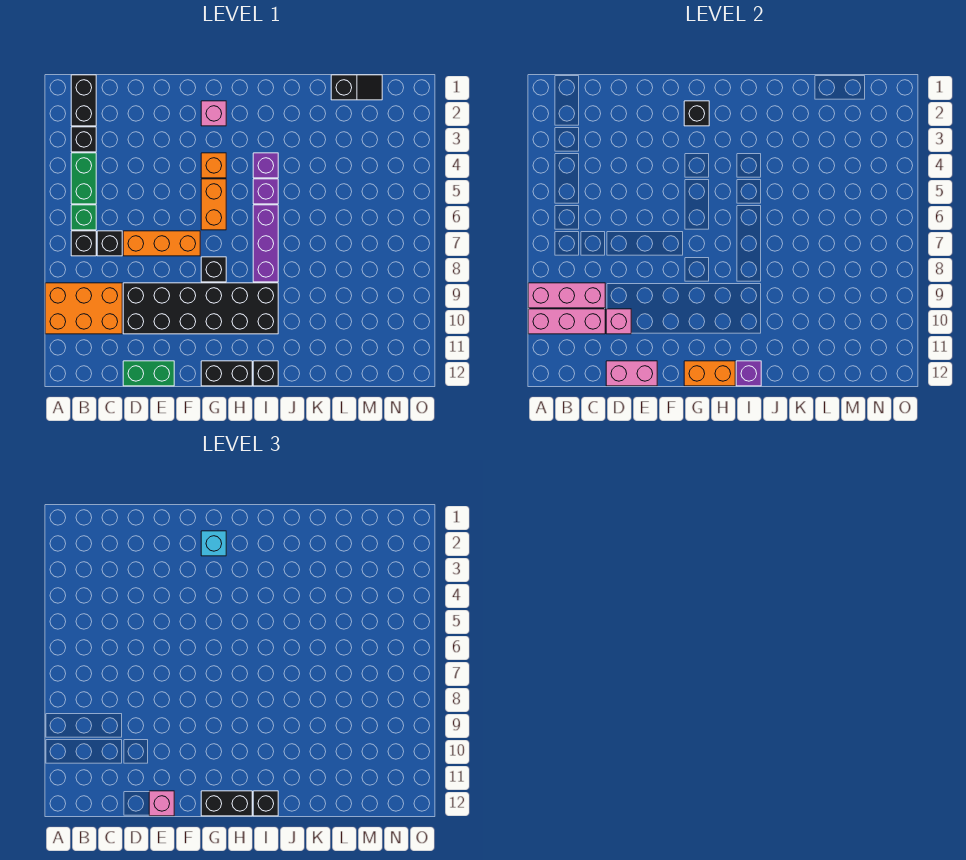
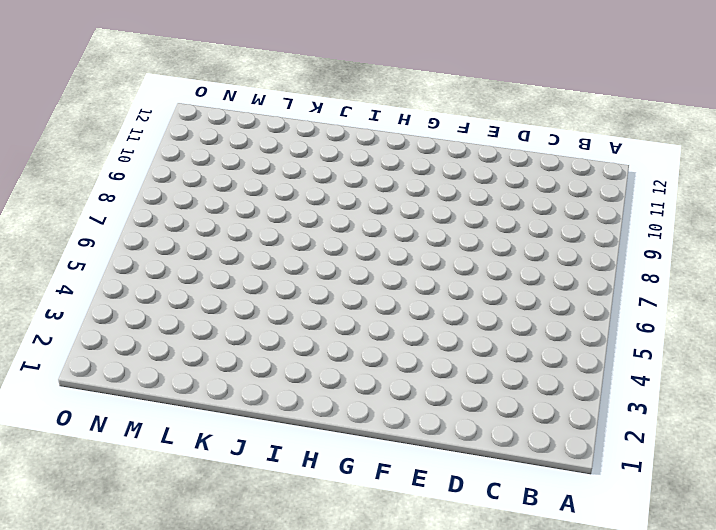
none -> orange brick A9:C10 level 1
none -> black brick B1:B2 level 1
none -> black brick B3 level 1
none -> green brick B4:B5 level 1

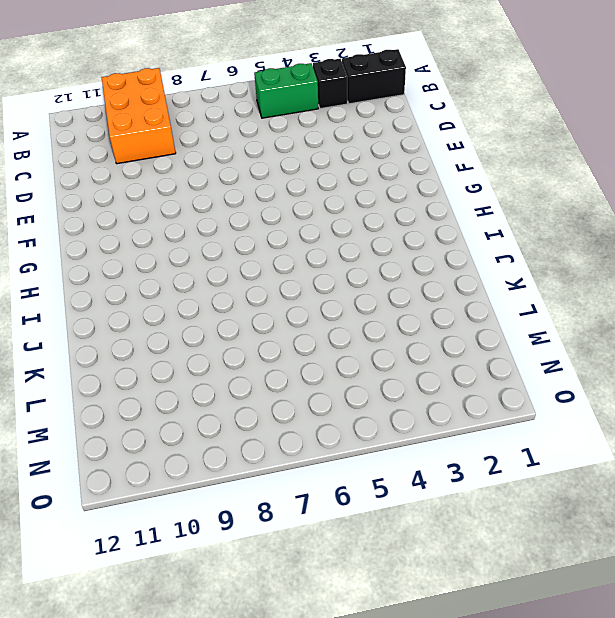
none -> green brick B6 level 1
none -> black brick B7 level 1
none -> black brick C7 level 1
none -> orange brick D7:F7 level 1

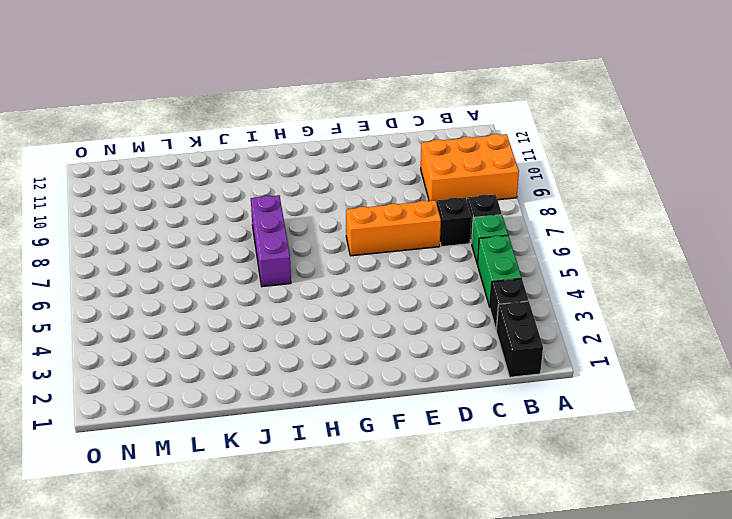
none -> black brick D9:I10 level 1
none -> green brick D12:E12 level 1
none -> pink brick G2 level 1
none -> orange brick G4 level 1

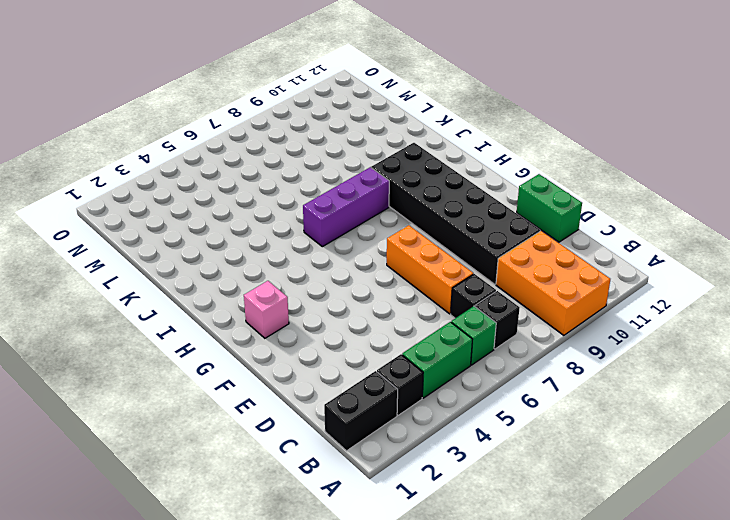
none -> orange brick G4 level 1
none -> orange brick G5:G6 level 1
none -> black brick G8 level 1
none -> black brick G12:H12 level 1

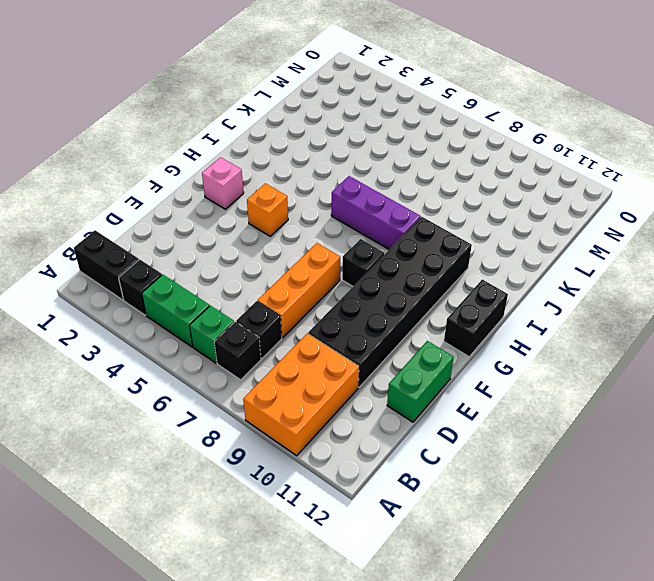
none -> orange brick G5:G6 level 1
none -> purple brick I4 level 1
none -> purple brick I5 level 1
none -> black brick I12 level 1

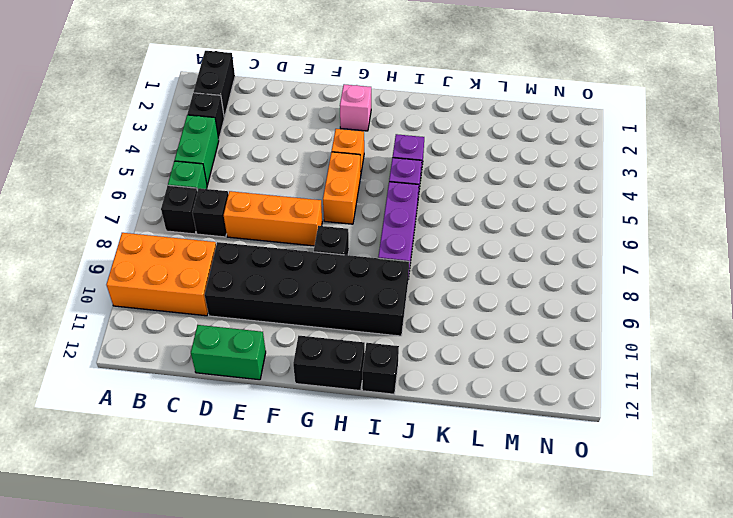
none -> black slope L1:M1 level 1 top L
none -> pink brick A9:C9 level 2
none -> pink brick A10:C10 level 2
none -> pink brick D10 level 2

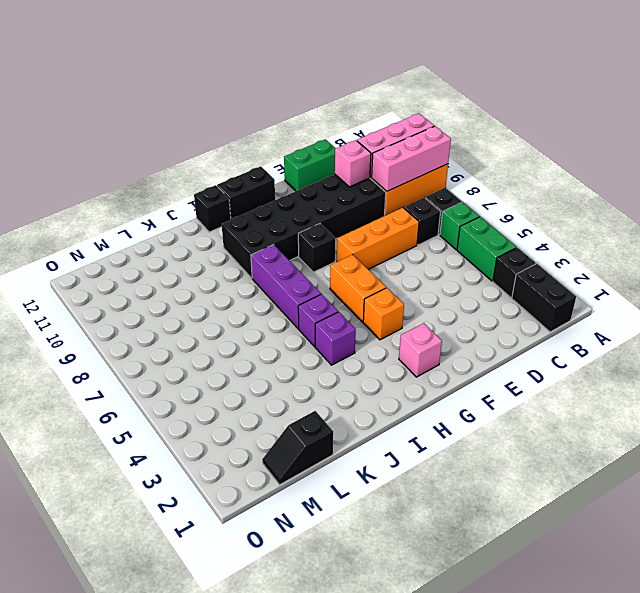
none -> pink brick D12:E12 level 2
none -> black brick G2 level 2
none -> orange brick G12:H12 level 2
none -> purple brick I12 level 2

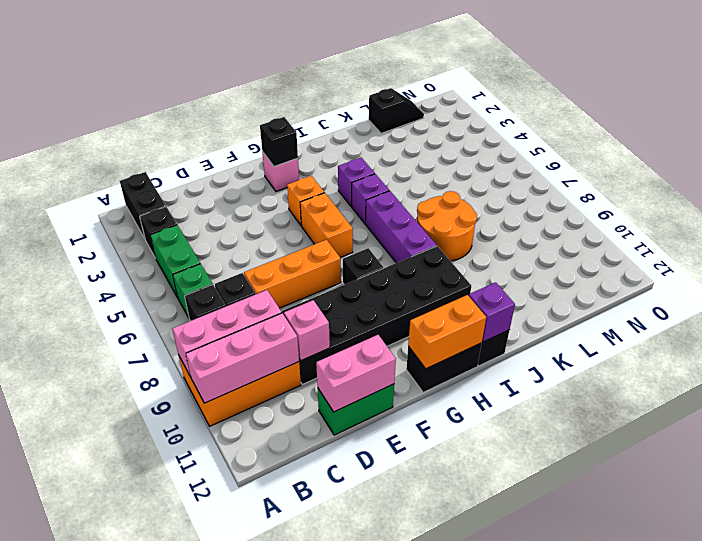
orange round brick J7:K8 level 1 -> none
none -> pink brick E12 level 3
none -> cyan brick G2 level 3
none -> black brick G12:H12 level 3
none -> black brick I12 level 3

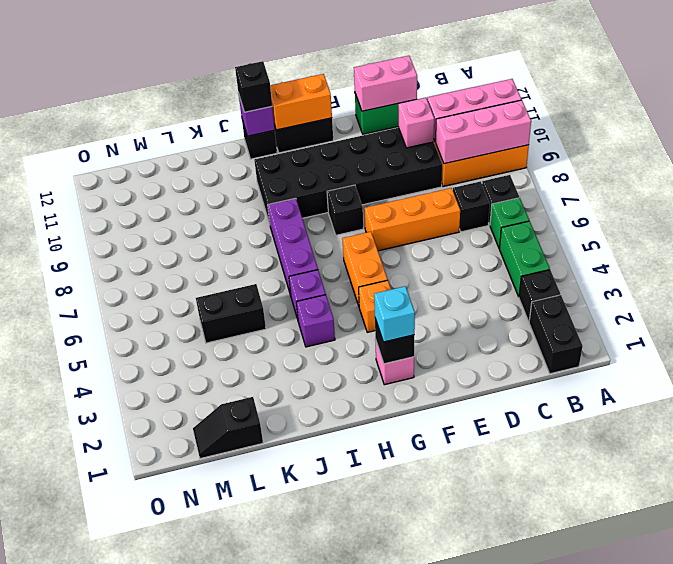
black brick K5:L5 level 1 -> black brick G12:H12 level 3
none -> pink brick E12 level 3

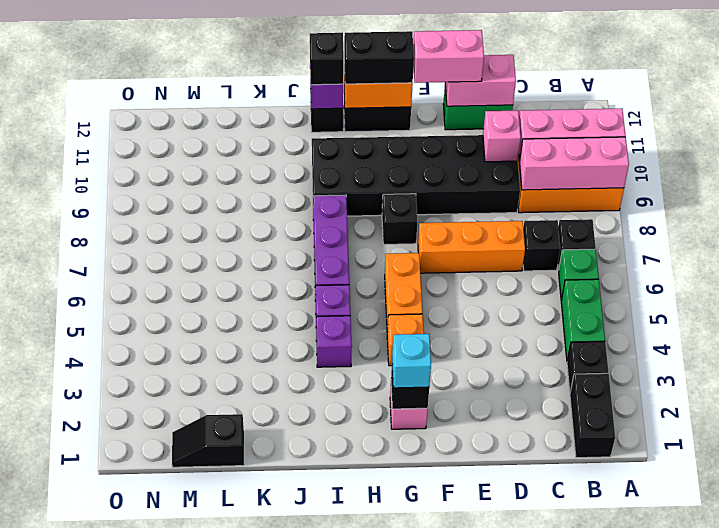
pink brick E12:F12 level 3 -> pink brick E12 level 3

